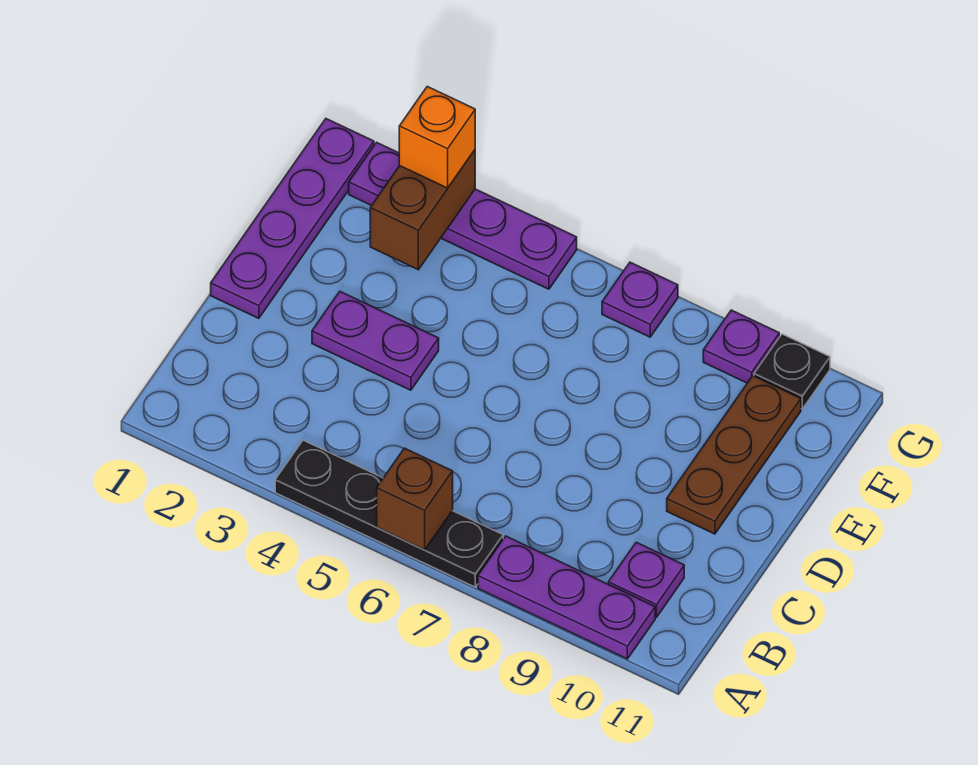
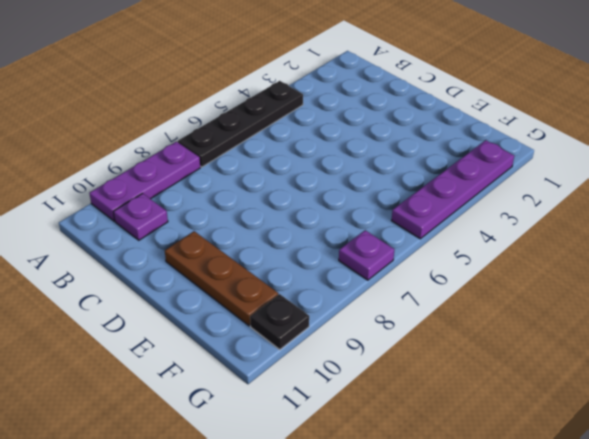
none -> purple plate D1:G1 level 1
none -> purple plate D3:D4 level 1
none -> purple plate G9 level 1

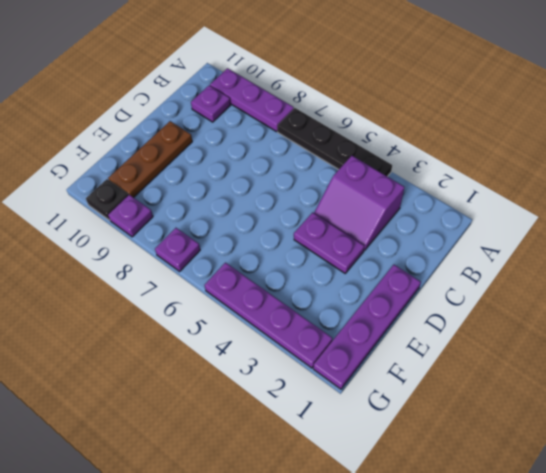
purple slope B3:C4 level 1 top B -> none
none -> brown brick A6 level 2
none -> brown brick F3:G3 level 2
none -> orange brick G3 level 3

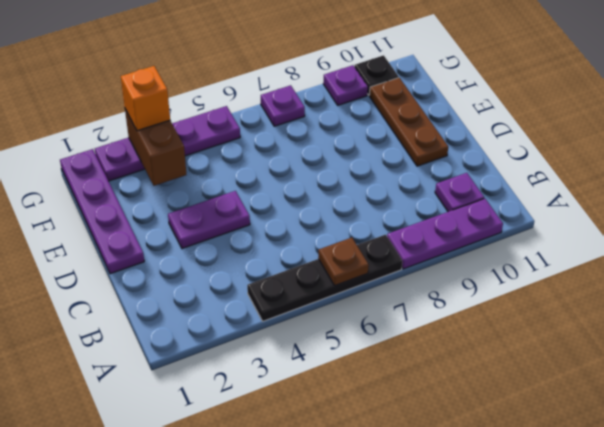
brown plate A6 level 2 -> brown brick A6 level 2

